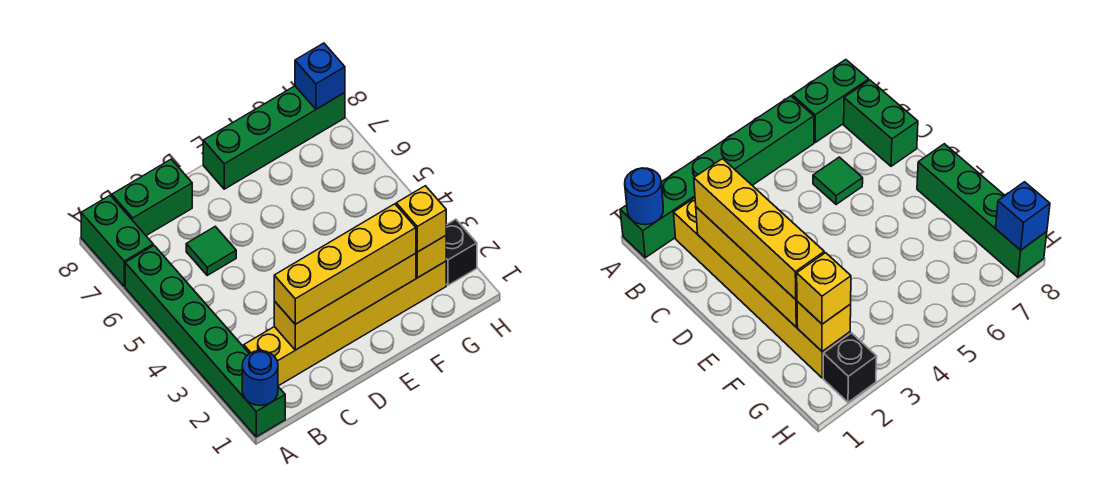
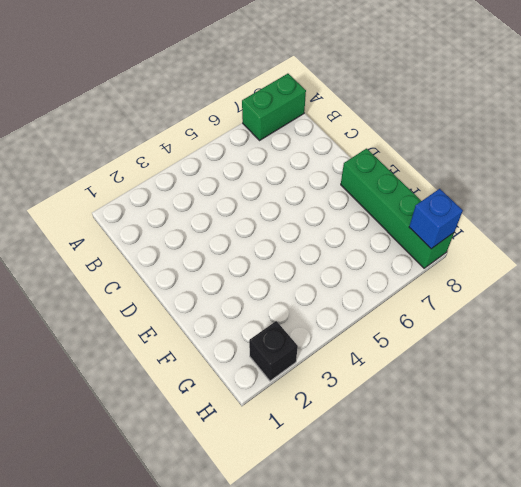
none -> green brick A1:A6 level 1
none -> yellow brick B2:G2 level 1
none -> green brick B8:C8 level 1

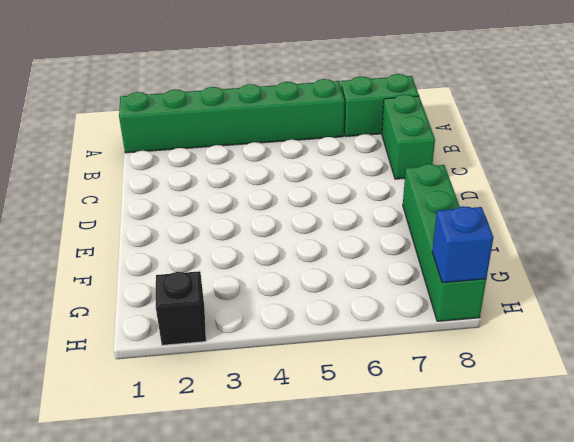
none -> yellow brick B2:G2 level 1
none -> green tile C6 level 1
none -> blue round brick A1 level 2

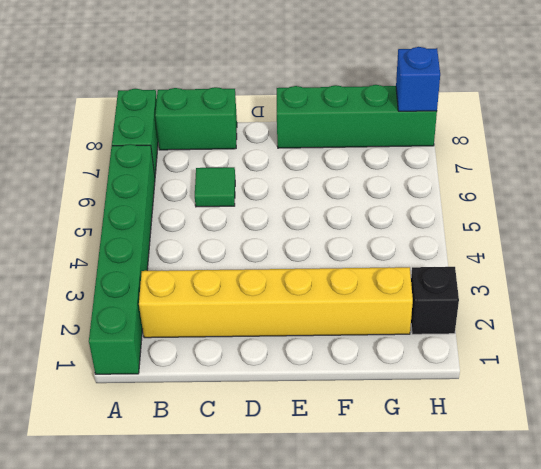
none -> blue round brick A1 level 2
none -> yellow brick C2:F2 level 2
none -> yellow brick G2 level 2

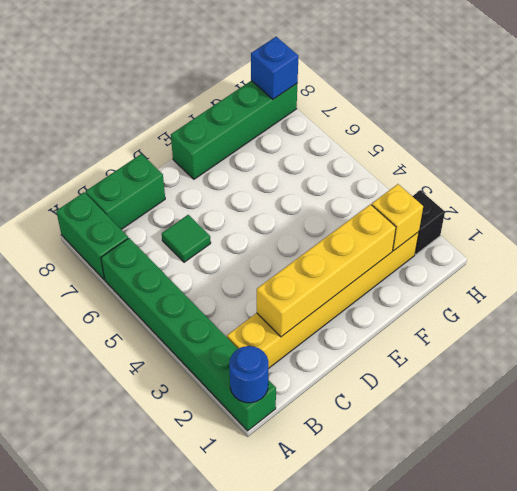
none -> yellow brick C2:F2 level 3
none -> yellow brick G2 level 3

